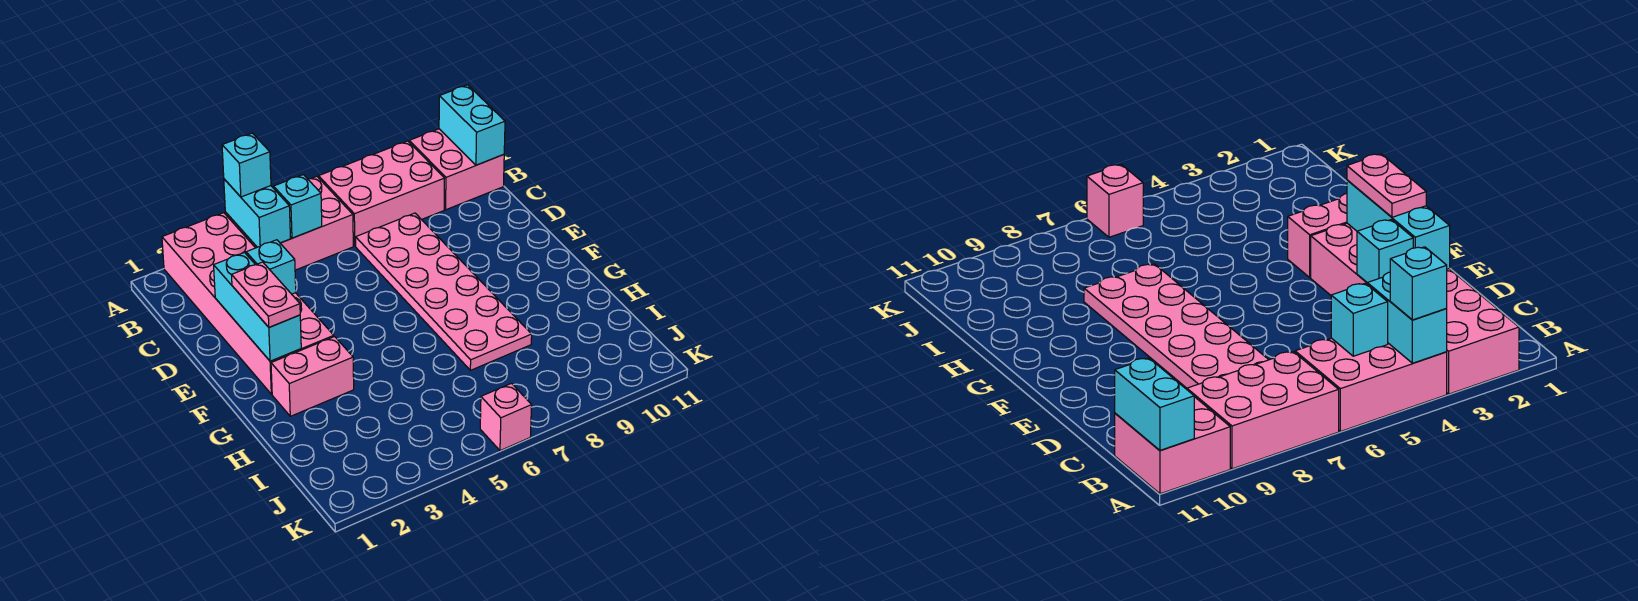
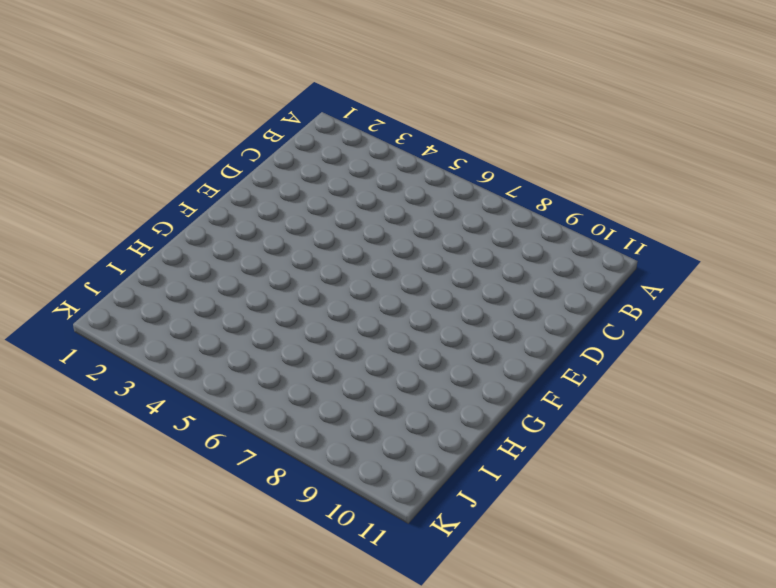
none -> pink brick A2:F3 level 1
none -> pink brick A4:B6 level 1
none -> pink brick A7:B9 level 1

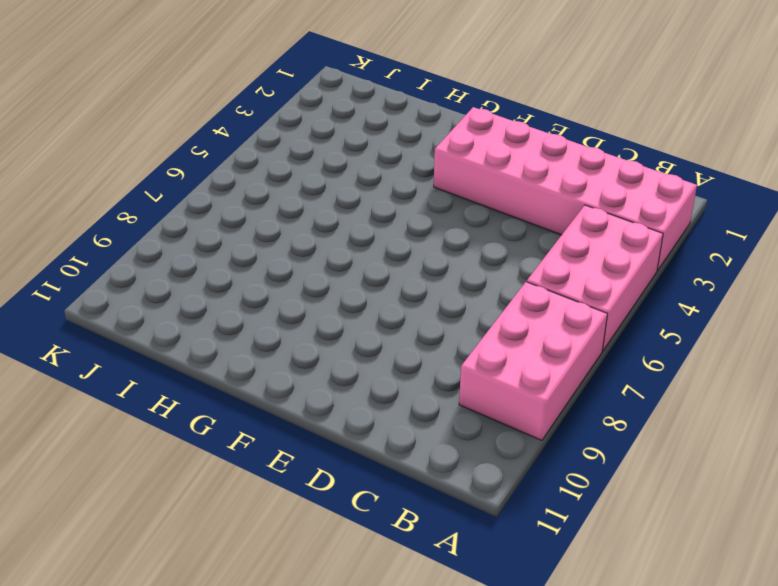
none -> pink brick A10:B11 level 1
none -> pink plate C7:H8 level 1
none -> pink brick G2:G3 level 1

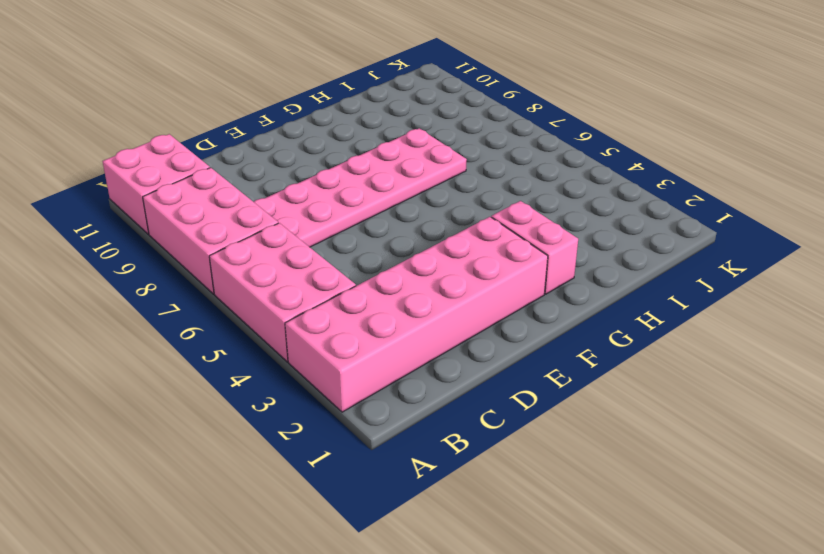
none -> pink brick K6 level 1
none -> cyan brick A4:B4 level 2
none -> cyan brick A11:B11 level 2

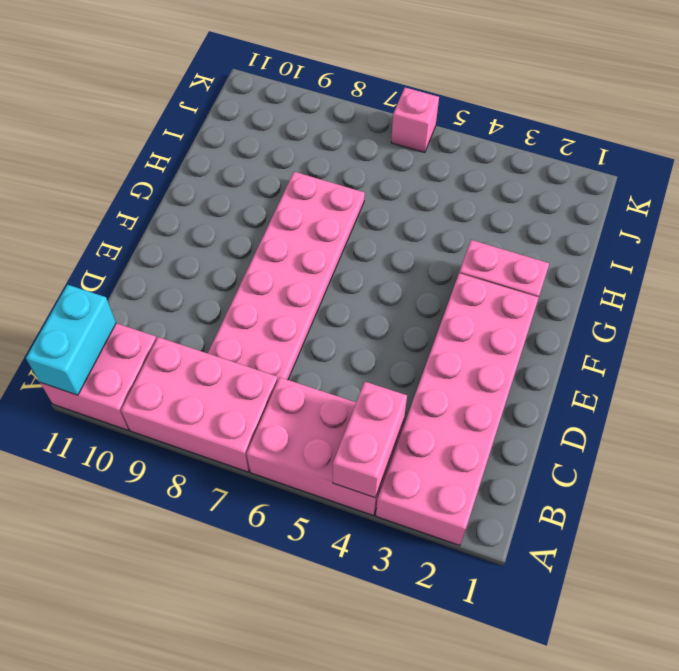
pink brick A4:B4 level 2 -> cyan brick A4:B4 level 2
none -> cyan brick B5 level 2
none -> cyan brick D2:F2 level 2
none -> cyan brick D3 level 2

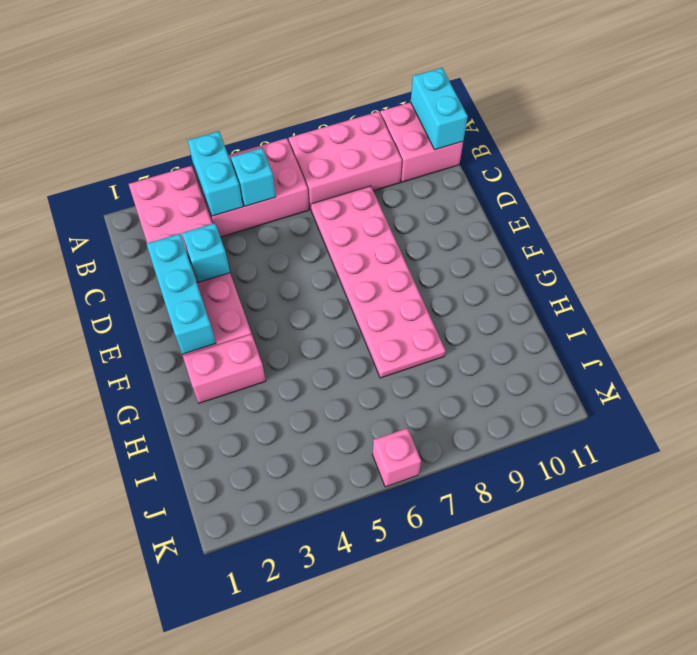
none -> cyan brick A4 level 3
none -> pink plate E2:F2 level 3

